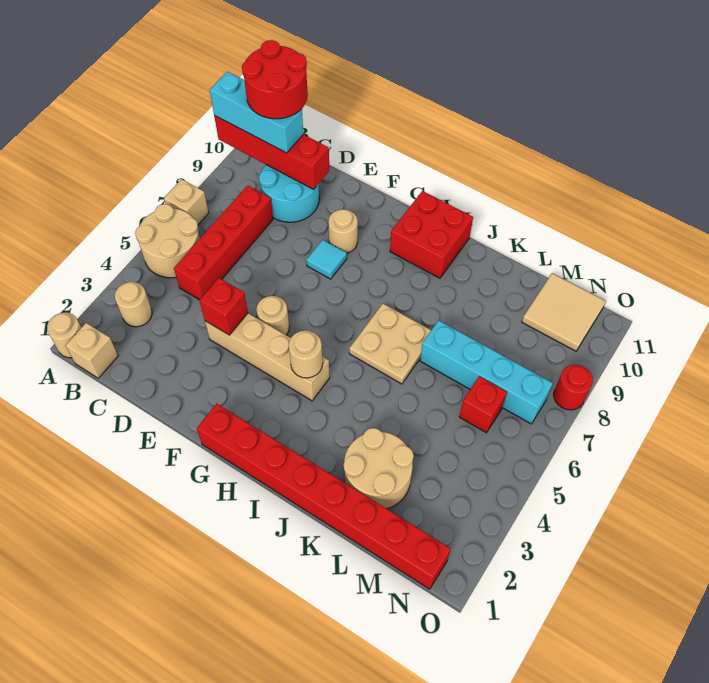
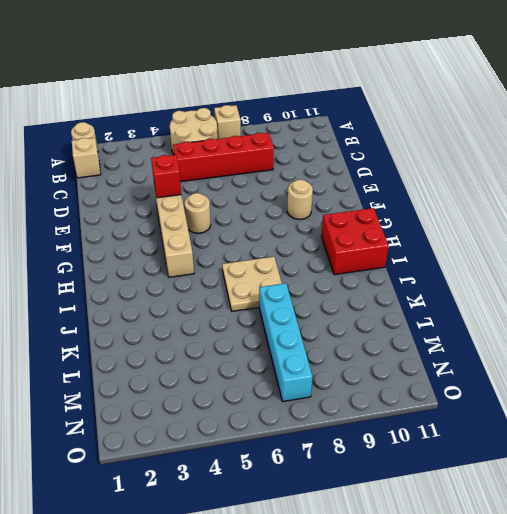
none -> tan round brick B3 level 1
none -> cyan round brick C9:D10 level 1
none -> cyan tile F8 level 1

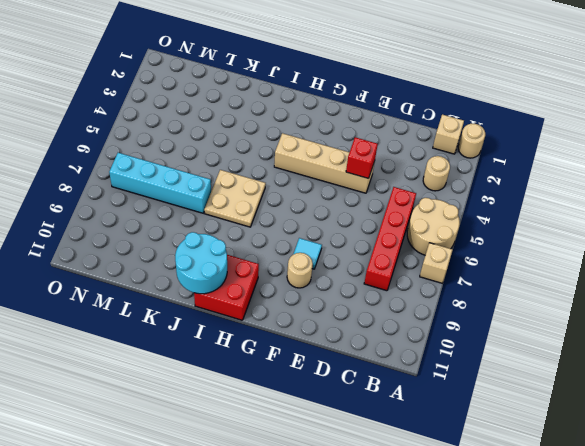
cyan round brick I10:J11 level 2 -> cyan round brick C9:D10 level 1
none -> tan round brick F5 level 1
none -> red brick G1:N1 level 1
none -> tan round brick K2:L3 level 1

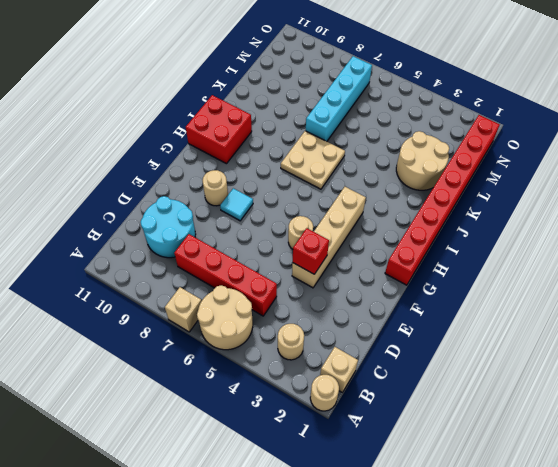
none -> red brick M6 level 1
none -> tan tile M10:N11 level 1
none -> red round brick O8 level 1

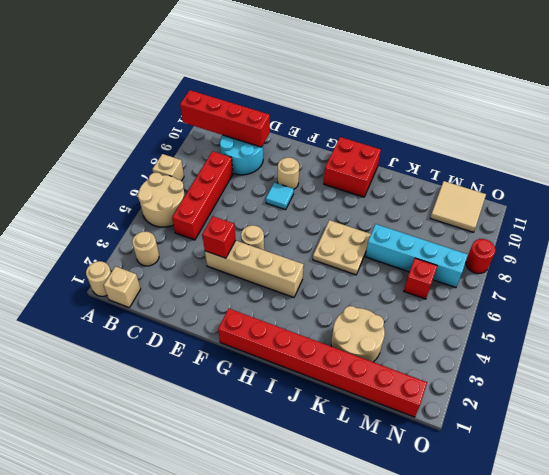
none -> tan round brick H4 level 2
none -> cyan brick A10:C10 level 3
none -> red round brick B10:C11 level 4

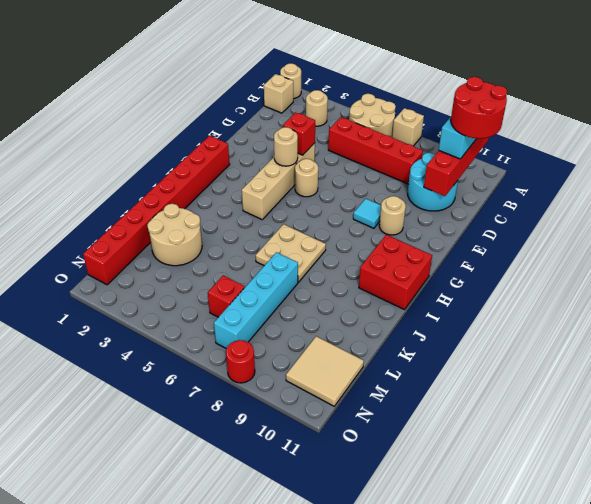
tan round brick F4 level 2 -> tan round brick H4 level 2

